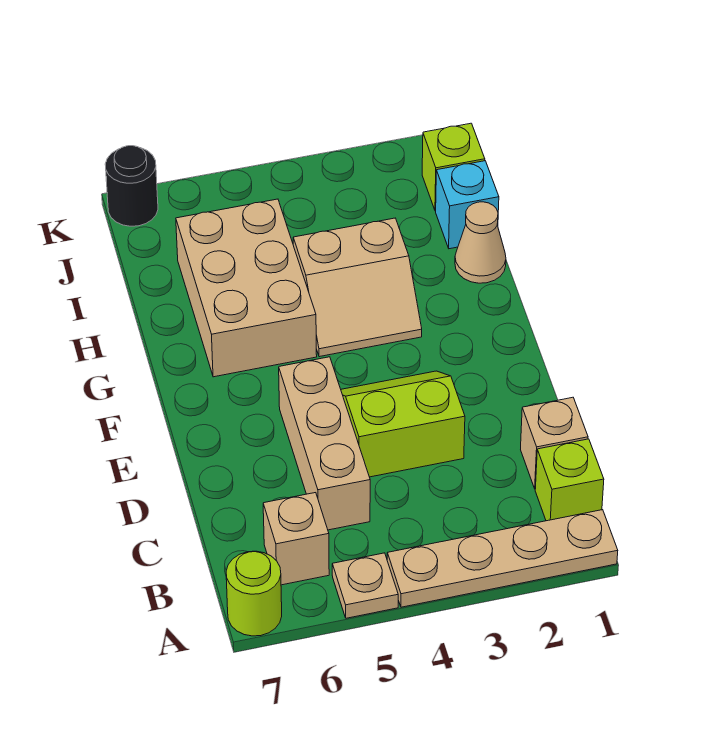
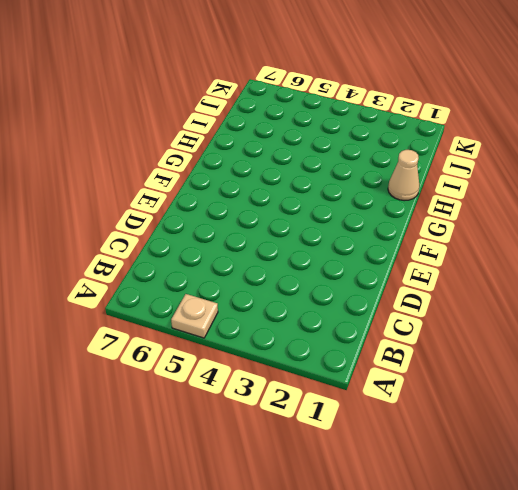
none -> tan plate A1:A4 level 1
none -> lime round brick A7 level 1
none -> lime brick B1 level 1

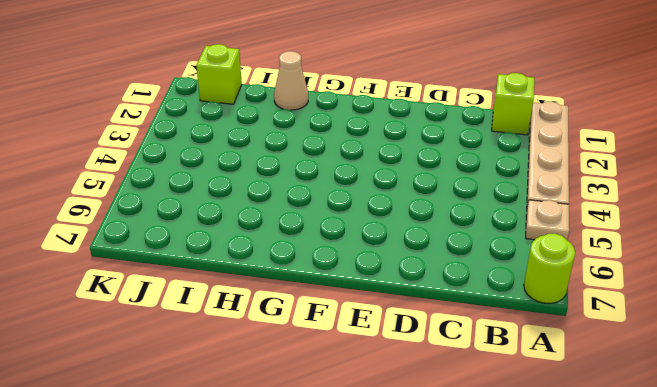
none -> tan brick B6 level 1
none -> tan brick C1 level 1
none -> tan brick C5:E5 level 1

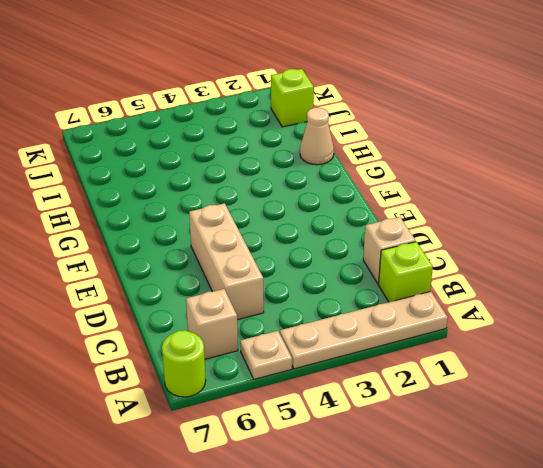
none -> lime slope D3:E4 level 1 top D
none -> tan slope G3:H4 level 1 top H
none -> tan brick G5:I6 level 1

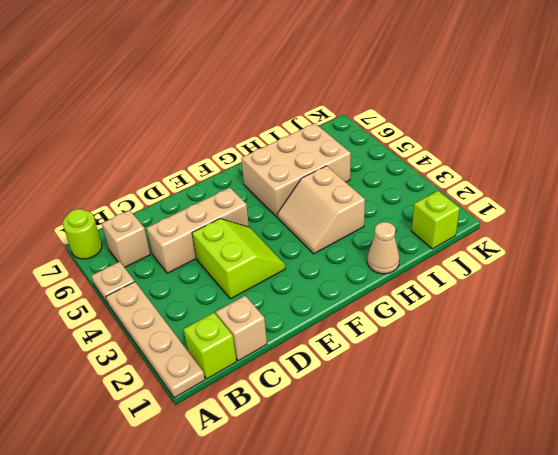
none -> cyan brick I1 level 1
none -> black round brick K7 level 1

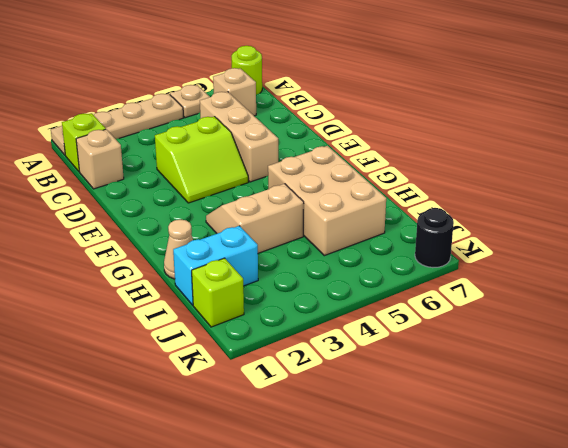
cyan brick I1:I2 level 1 -> cyan brick I1 level 1

